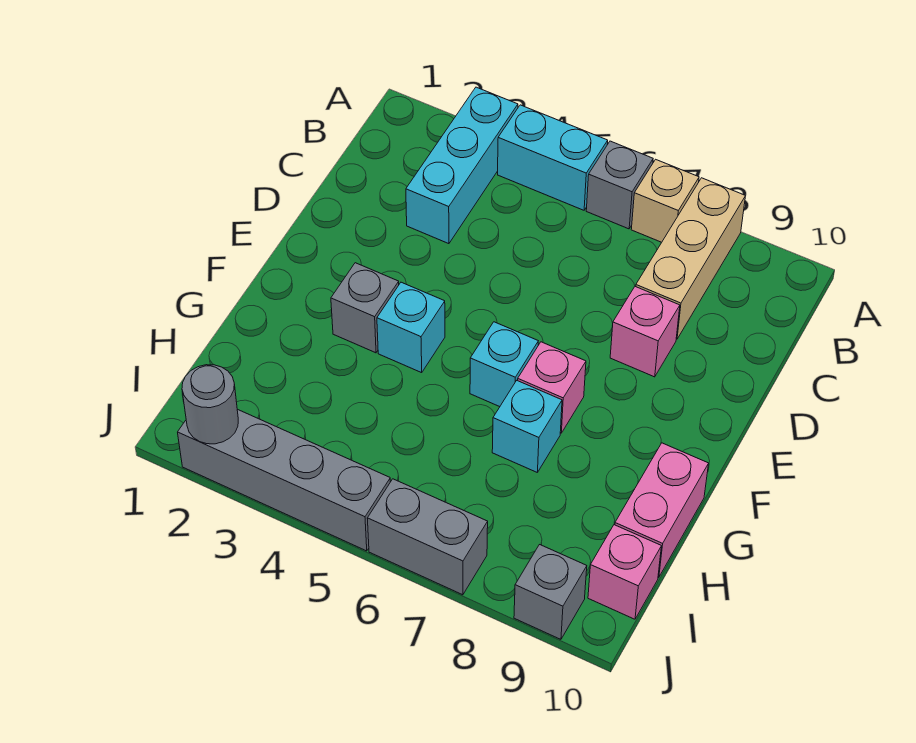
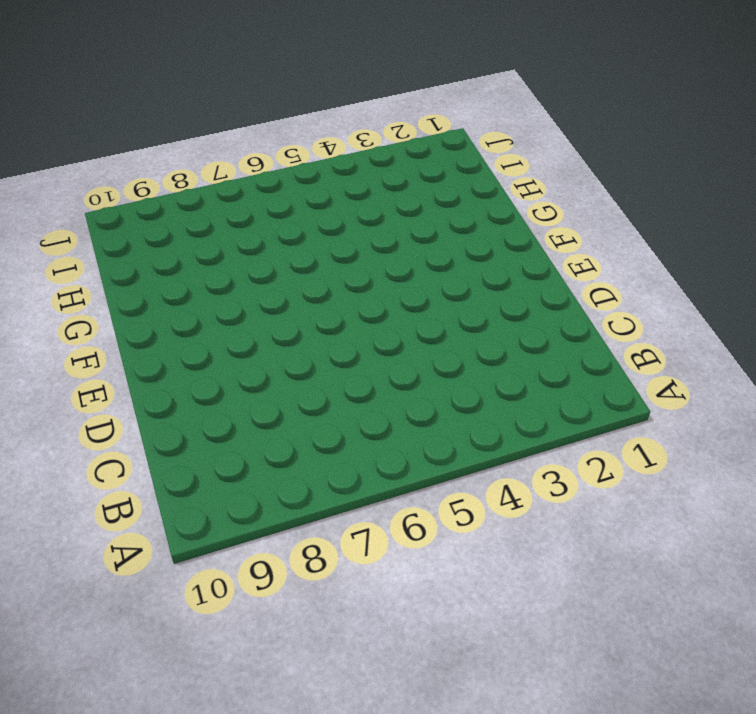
none -> cyan brick A3:C3 level 1
none -> cyan brick A4:A5 level 1
none -> grey brick A6 level 1

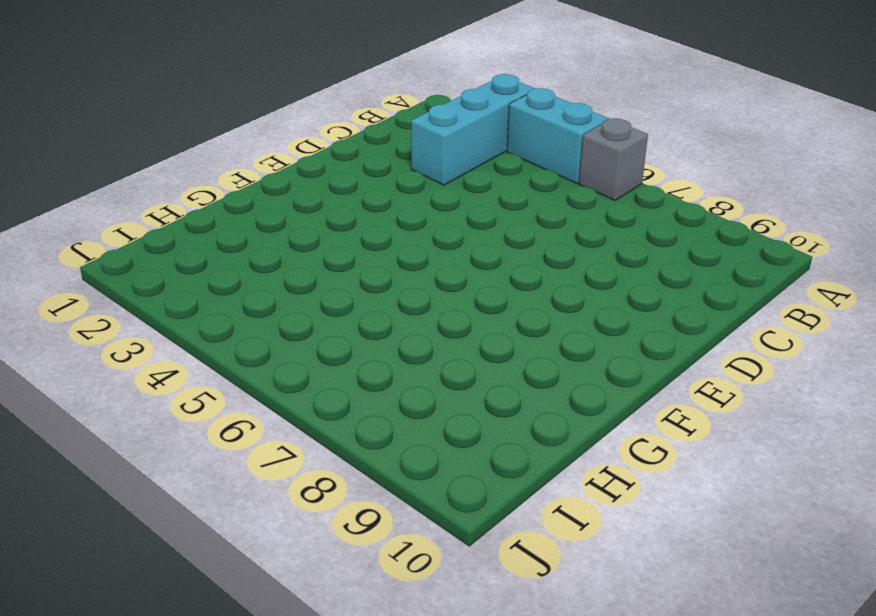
none -> tan brick A7 level 1
none -> tan brick A8:C8 level 1
none -> pink brick D8 level 1

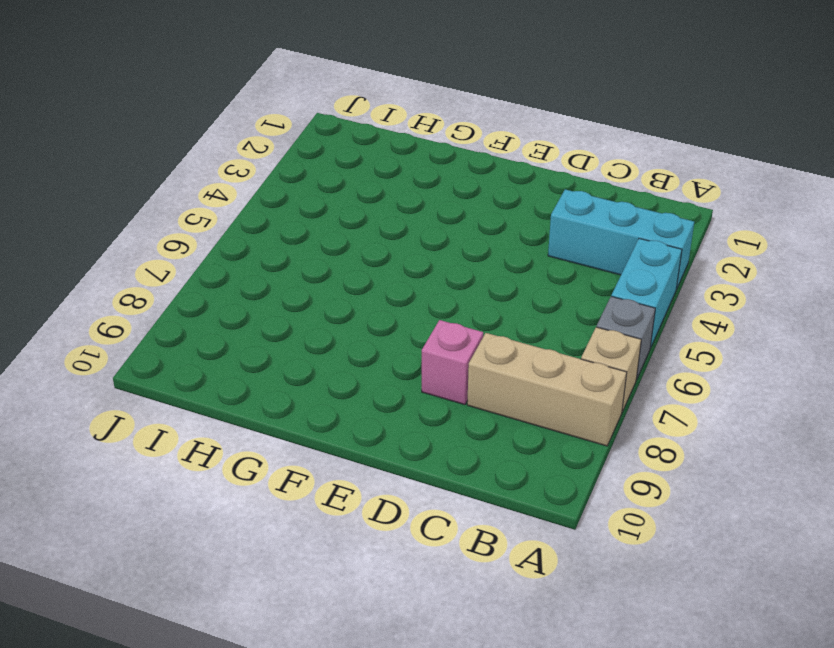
none -> grey brick F3 level 1
none -> cyan brick F4 level 1
none -> cyan brick F6 level 1

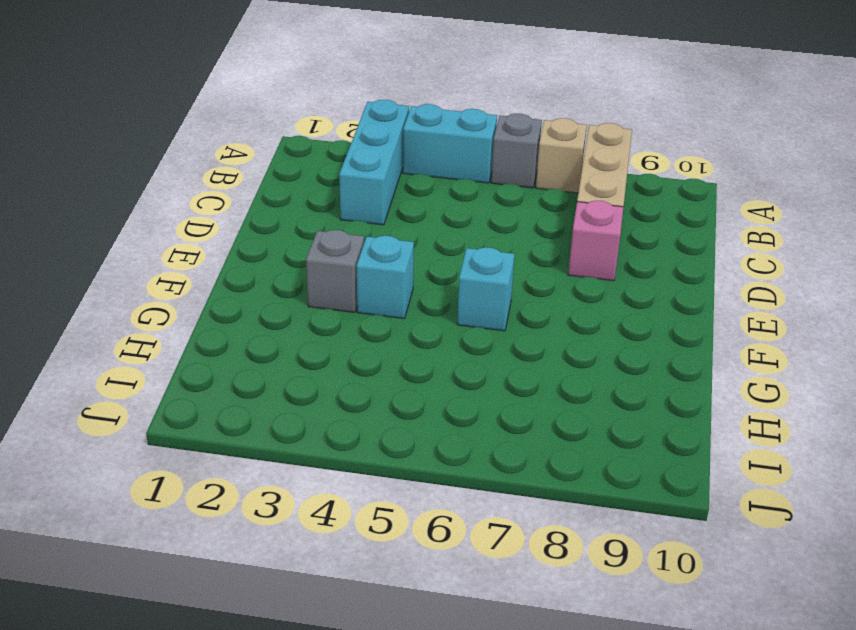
none -> pink brick F7 level 1
none -> cyan brick G7 level 1
none -> pink brick G10:H10 level 1

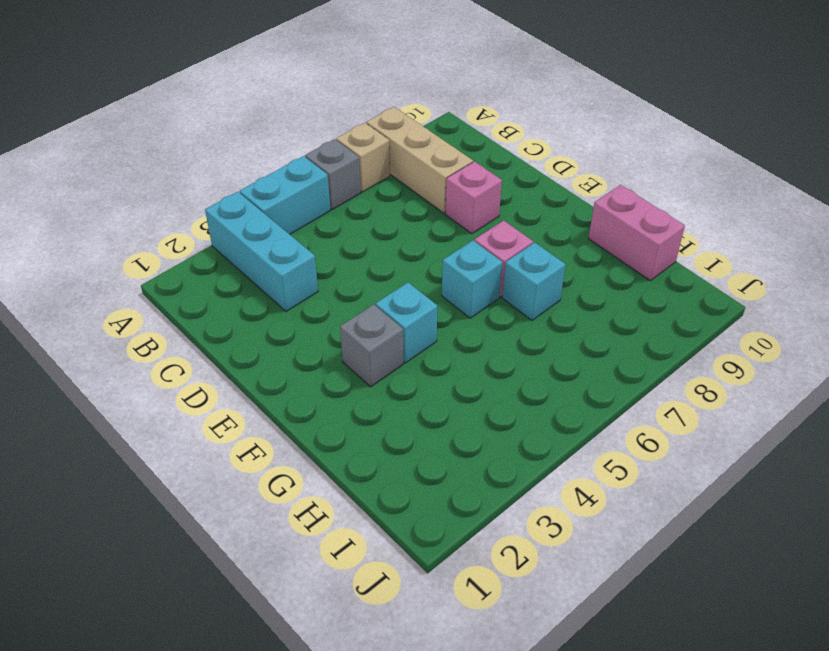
none -> pink brick I10 level 1
none -> grey brick J2:J5 level 1
none -> grey brick J6:J7 level 1

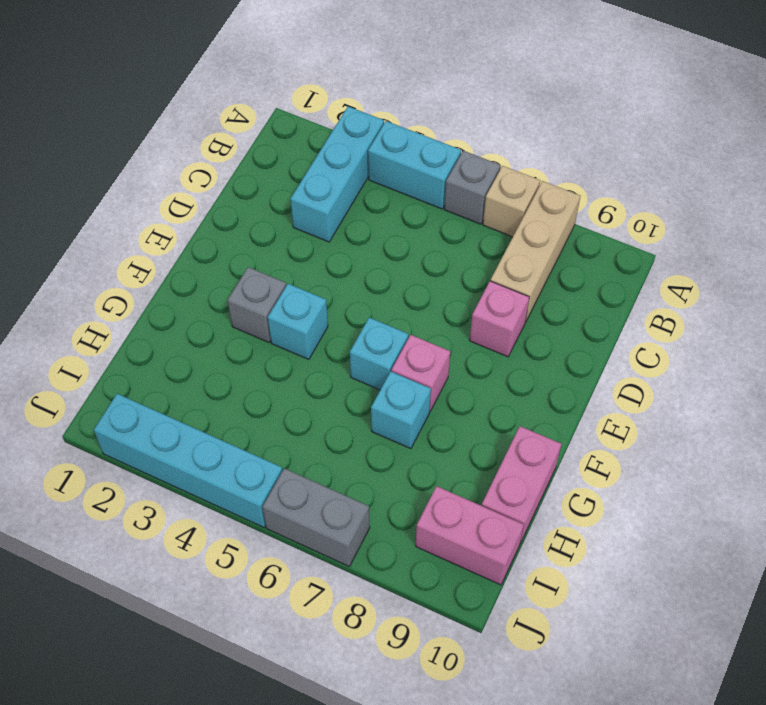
pink brick I9:I10 level 1 -> pink brick I10 level 1
cyan brick J2:J5 level 1 -> grey brick J2:J5 level 1
none -> grey brick J9 level 1
none -> grey round brick J2 level 2

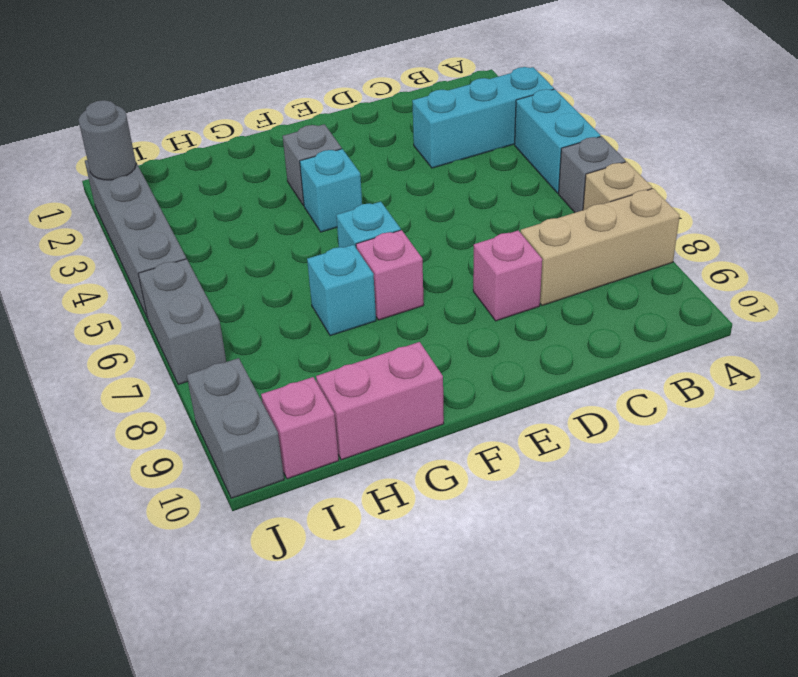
grey brick J9:J10 level 1 -> grey brick J9 level 1

